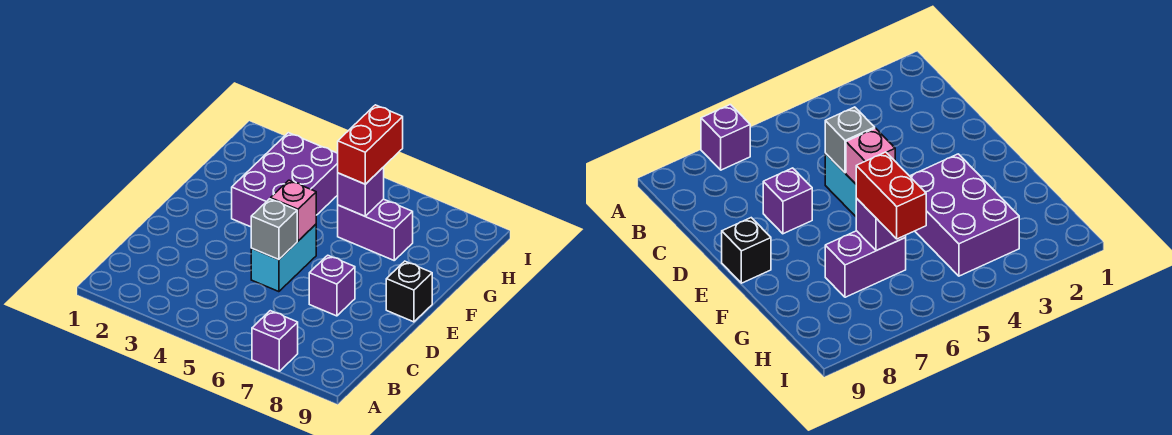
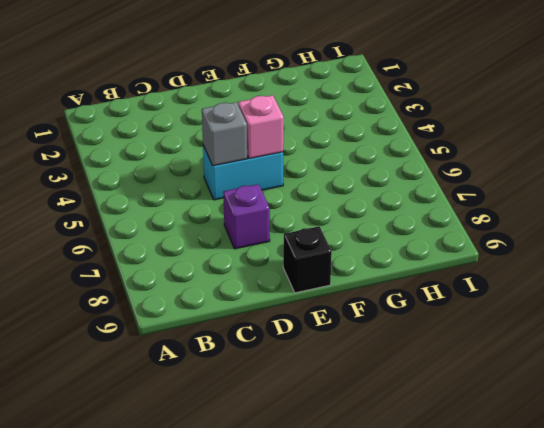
none -> purple brick A7 level 1
none -> purple brick F3:H4 level 1

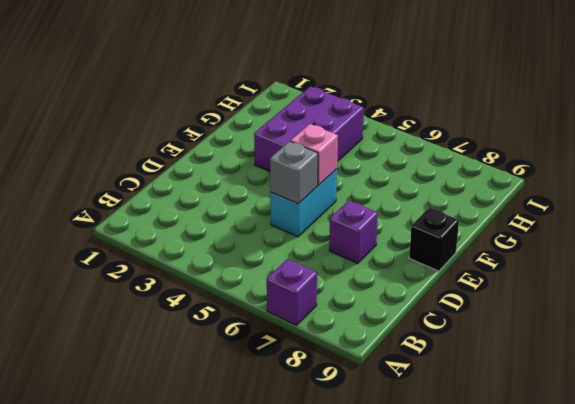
none -> purple brick G6:G7 level 1
none -> purple brick G6 level 2

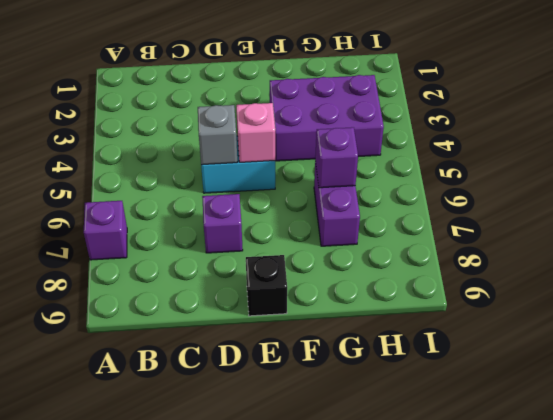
none -> red brick G6:H6 level 3

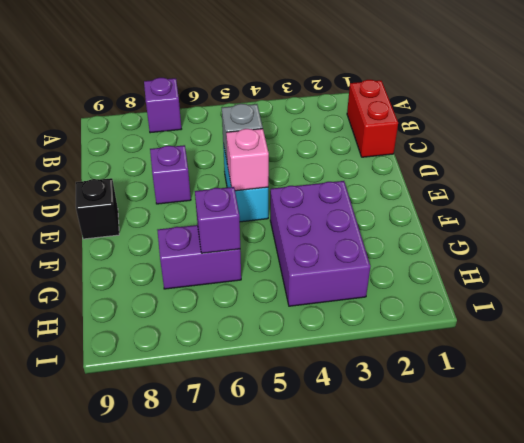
red brick B1:C1 level 1 -> red brick G6:H6 level 3

